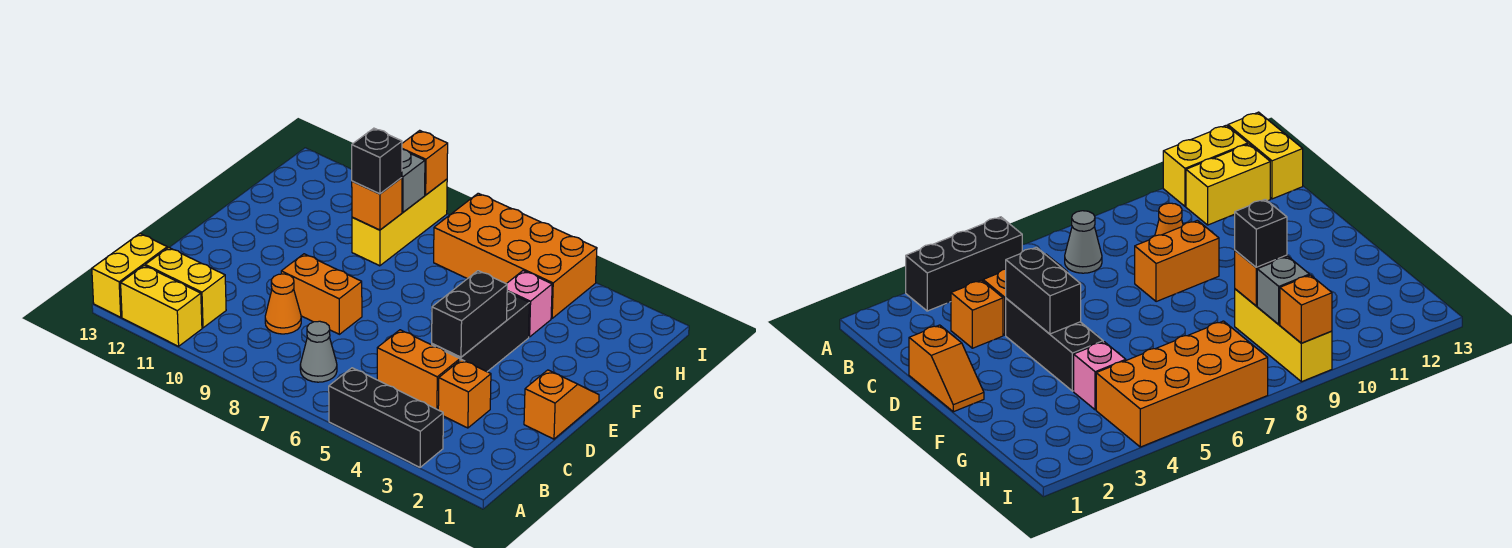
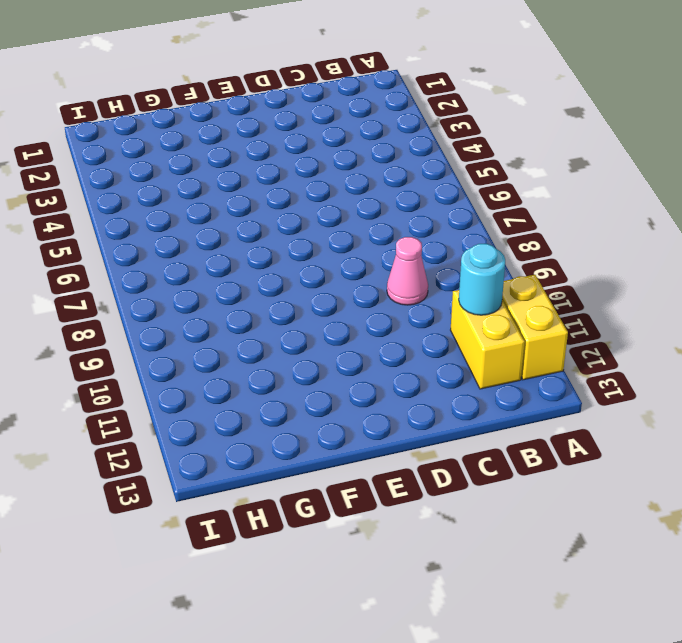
cyan round brick B11 level 2 -> none
pink cone C9 level 1 -> orange cone C9 level 1
none -> black brick A3:A5 level 1
none -> yellow brick A13:B13 level 1
none -> grey cone B7 level 1

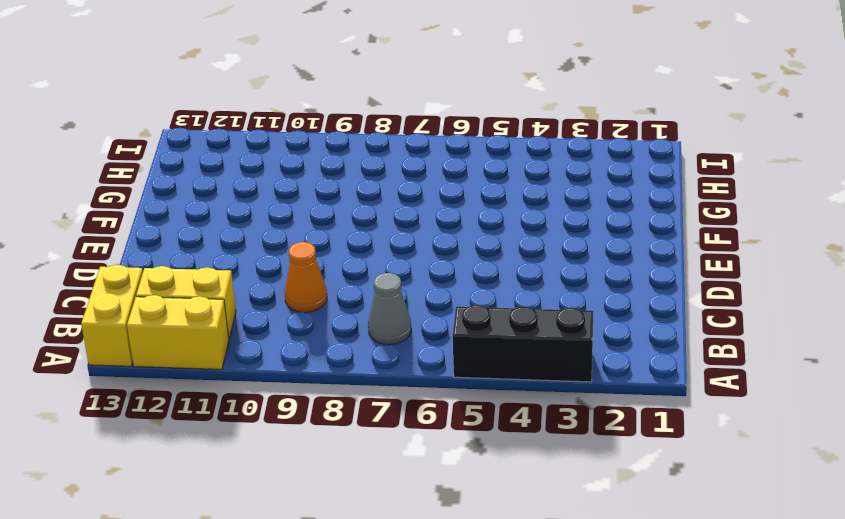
none -> orange brick C3 level 1
none -> orange brick C4:C5 level 1
none -> orange slope D1:E1 level 1 top D

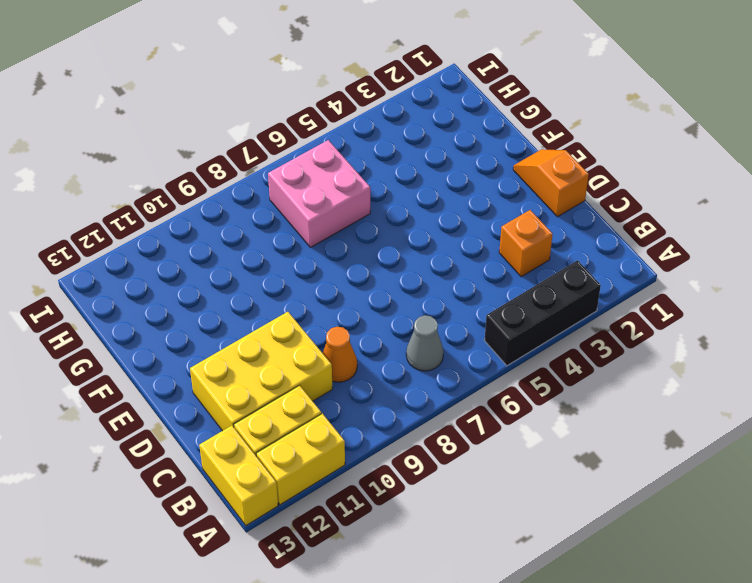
yellow brick C10:D12 level 1 -> none
pink brick G6:H7 level 1 -> orange brick H4:I7 level 1
none -> orange brick C4:C5 level 1
none -> black brick D4:F4 level 1
none -> orange brick D8:D9 level 1

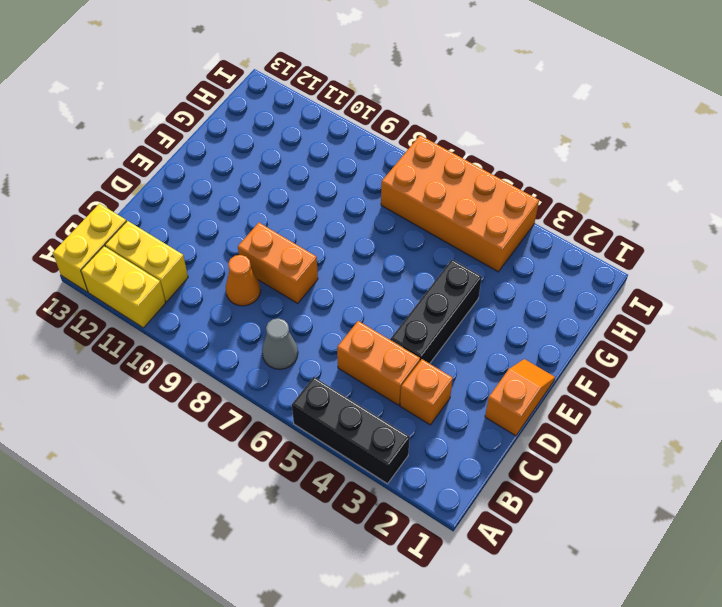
none -> pink brick G4 level 1
none -> yellow brick G9:I9 level 1
none -> black brick D4:E4 level 2

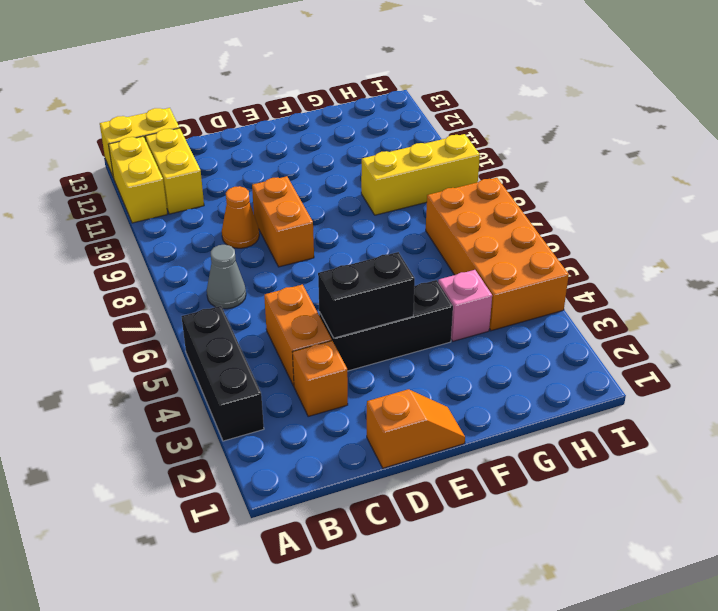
none -> orange brick G9 level 2
none -> grey brick H9 level 2
none -> orange brick I9 level 2

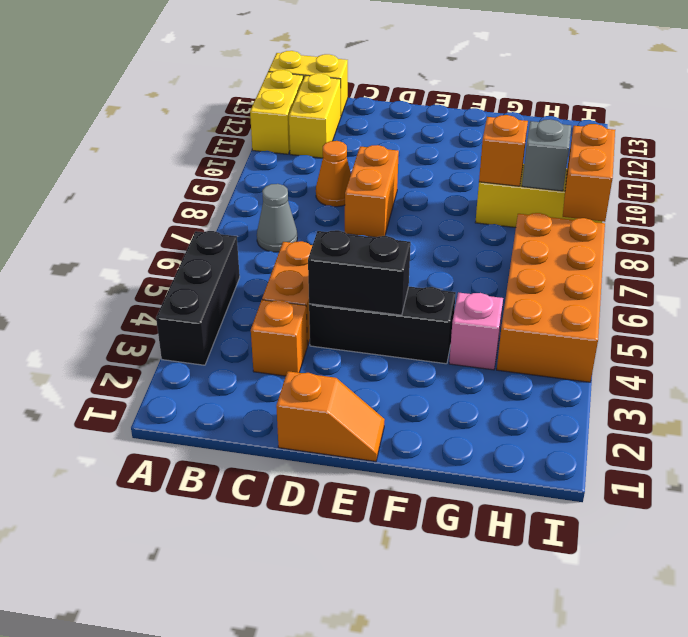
orange brick I8:I9 level 2 -> orange brick I9 level 2
none -> black brick G9 level 3

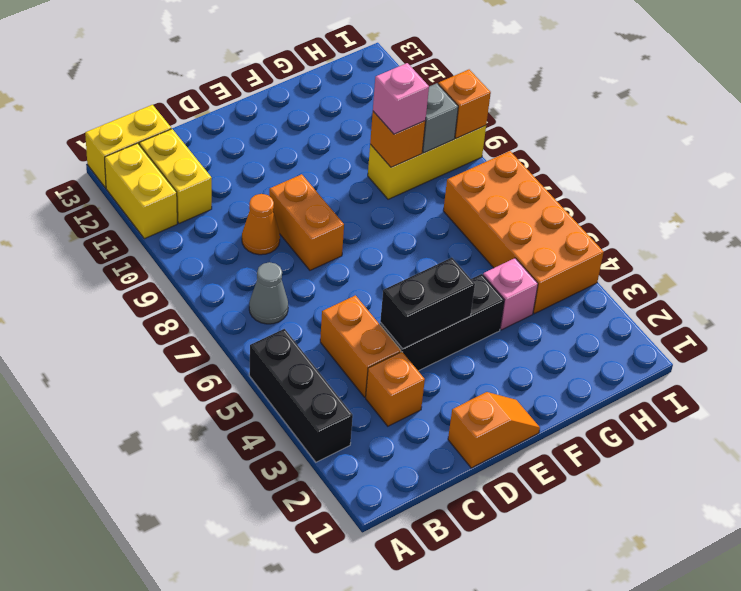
pink brick G9 level 3 -> black brick G9 level 3

